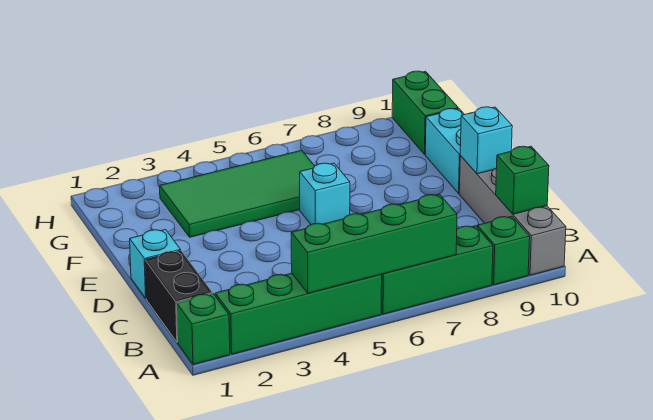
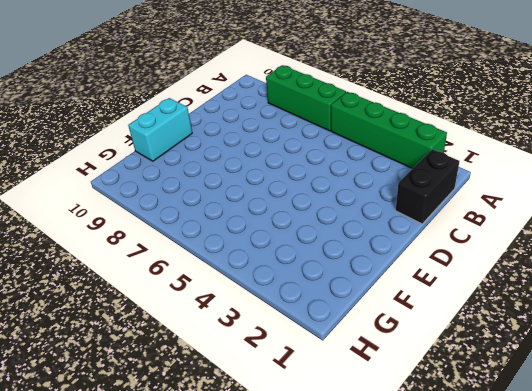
none -> green brick A1 level 1
none -> green brick A9 level 1
none -> grey brick A10:D10 level 1

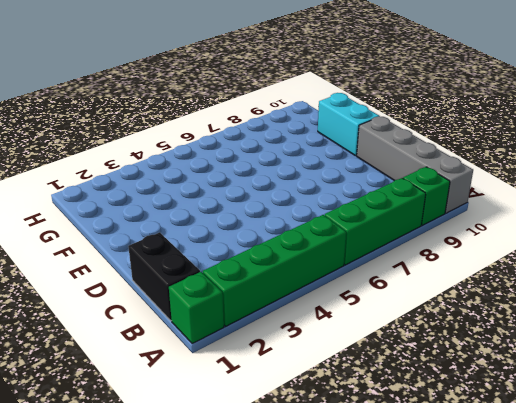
none -> cyan brick D1 level 1
none -> cyan brick E6 level 1
none -> green tile F3:G6 level 1

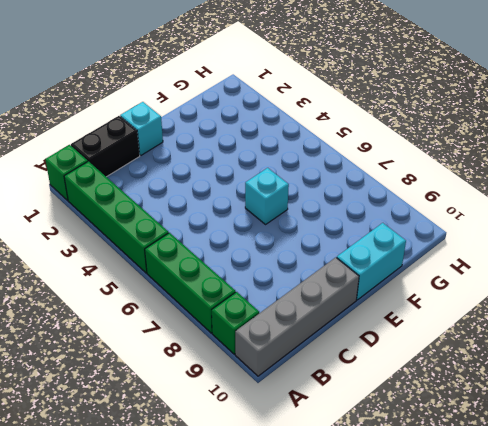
none -> green tile F3:G6 level 1
none -> green brick G10:H10 level 1
none -> green brick A4:A7 level 2

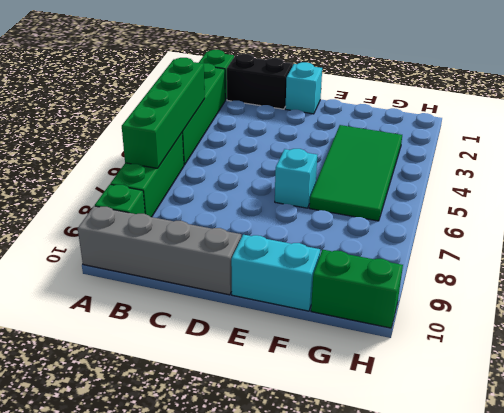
none -> green brick B10 level 2
none -> cyan brick D10 level 2

